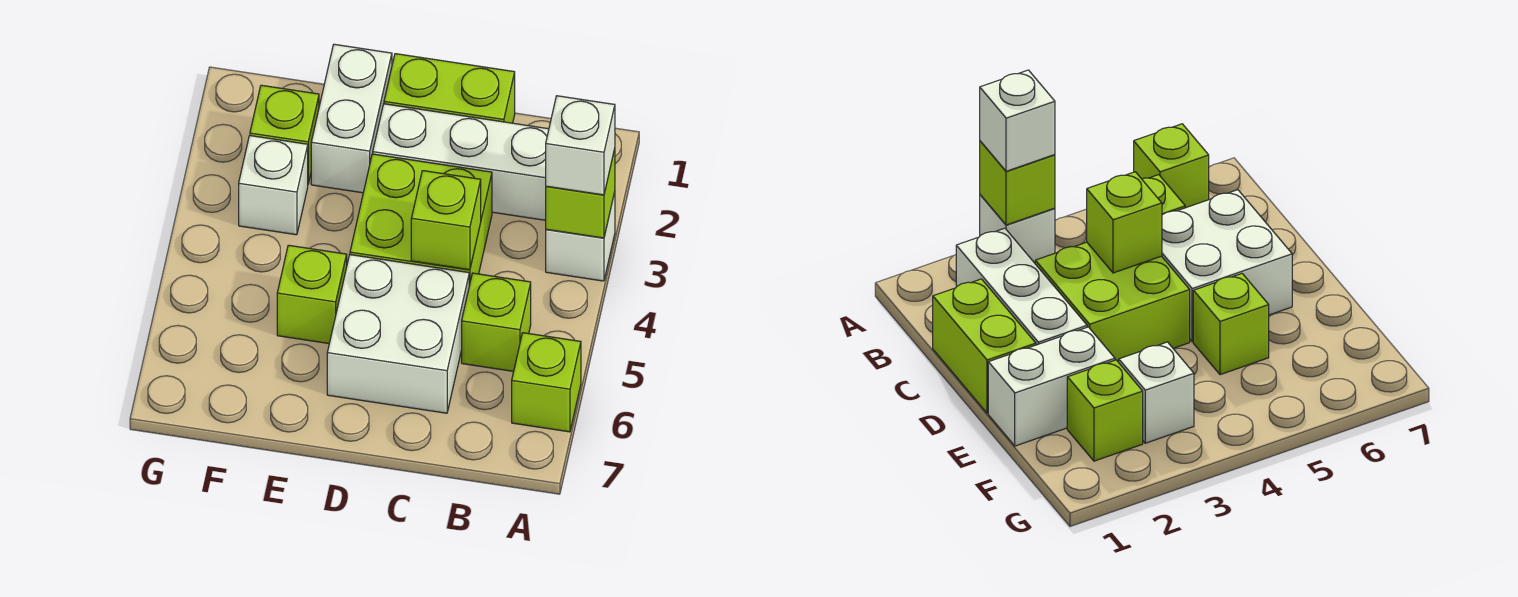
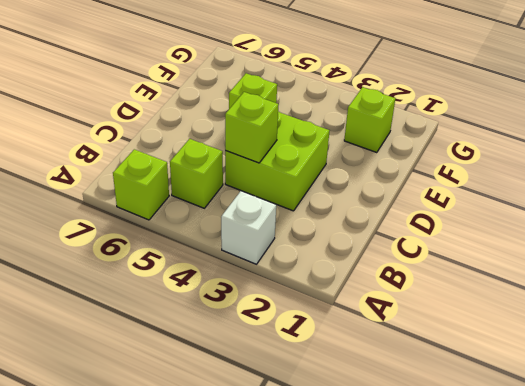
none -> white brick B2:D2 level 1
none -> lime brick C1:D1 level 1
none -> white brick C5:D6 level 1

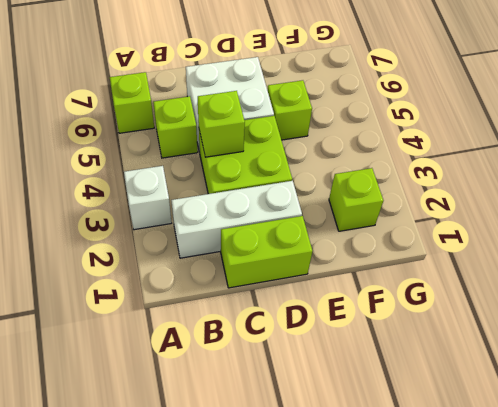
none -> white brick E1:E2 level 1
none -> white brick F3 level 1
none -> lime brick A3 level 2

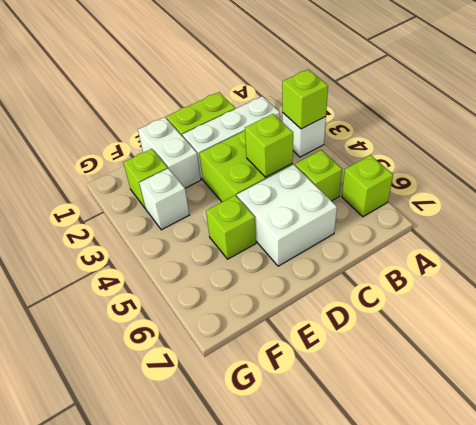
none -> white brick A3 level 3

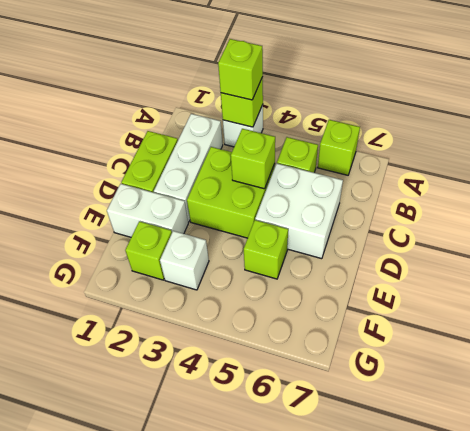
lime brick A3 level 3 -> white brick A3 level 3

